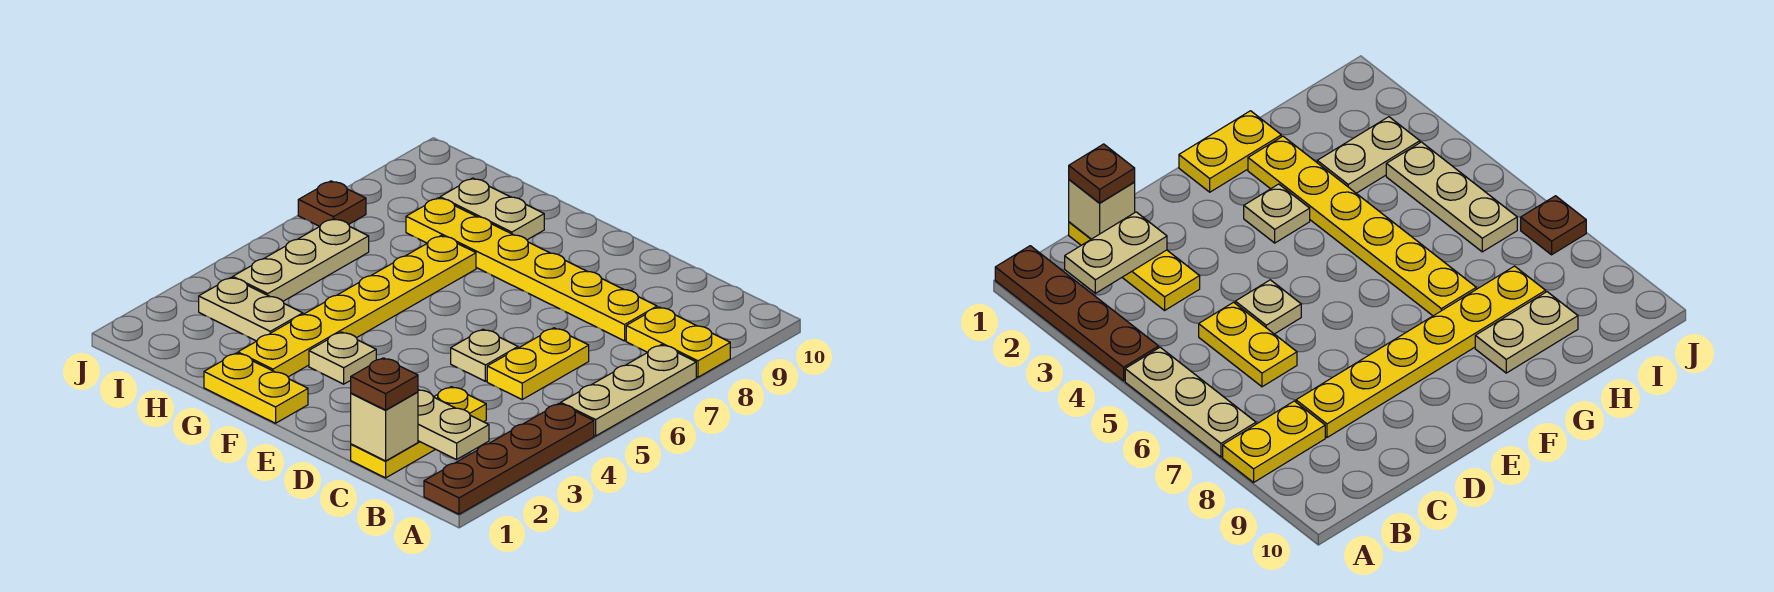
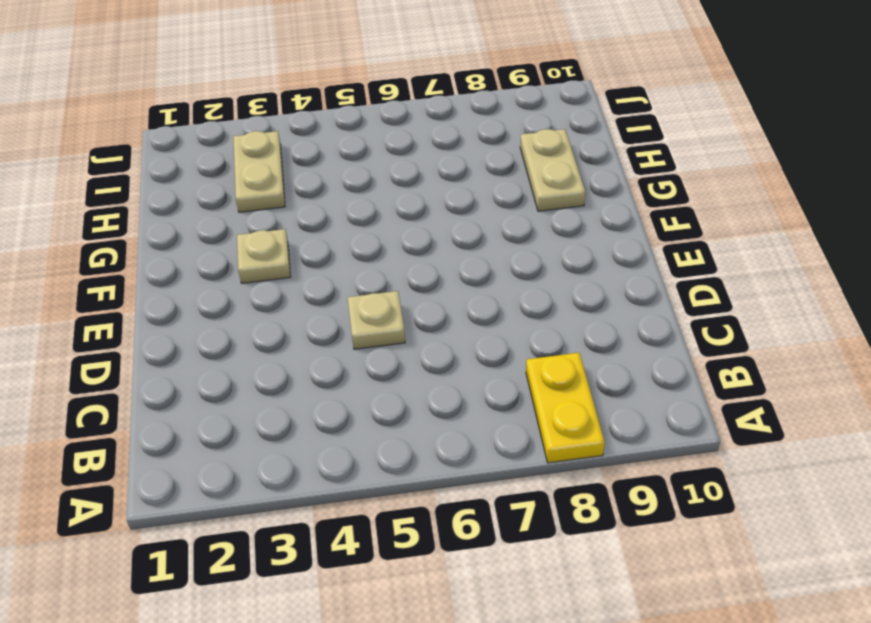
none -> brown plate A1:A4 level 1
none -> tan plate A5:A7 level 1
none -> yellow plate C1:C3 level 1

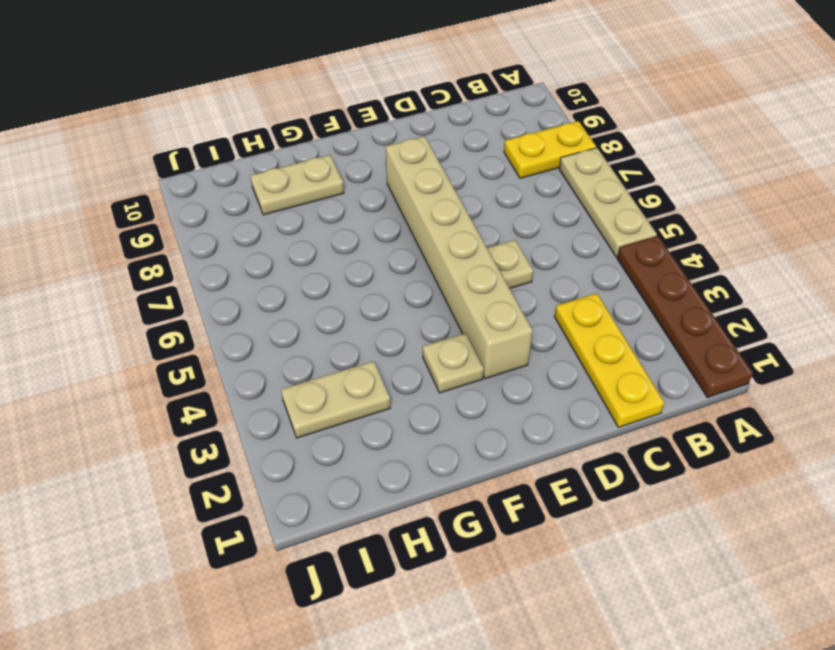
tan brick E3:E8 level 1 -> yellow plate C8:H8 level 1
none -> yellow plate C5:C6 level 1
none -> yellow plate F1:G1 level 1
none -> yellow plate G2:G7 level 1

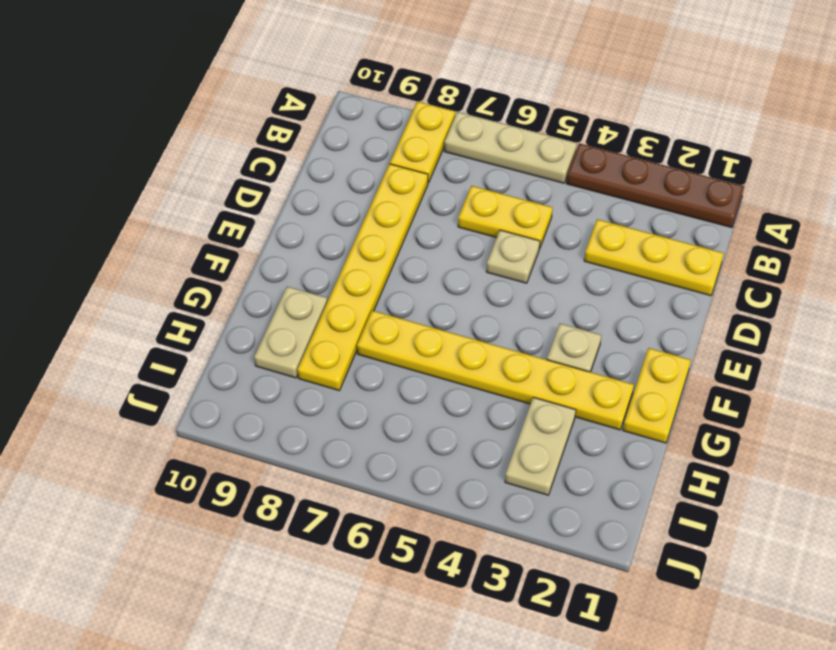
none -> tan plate I4:I6 level 1
none -> brown plate J7 level 1
none -> tan plate B2:C2 level 2

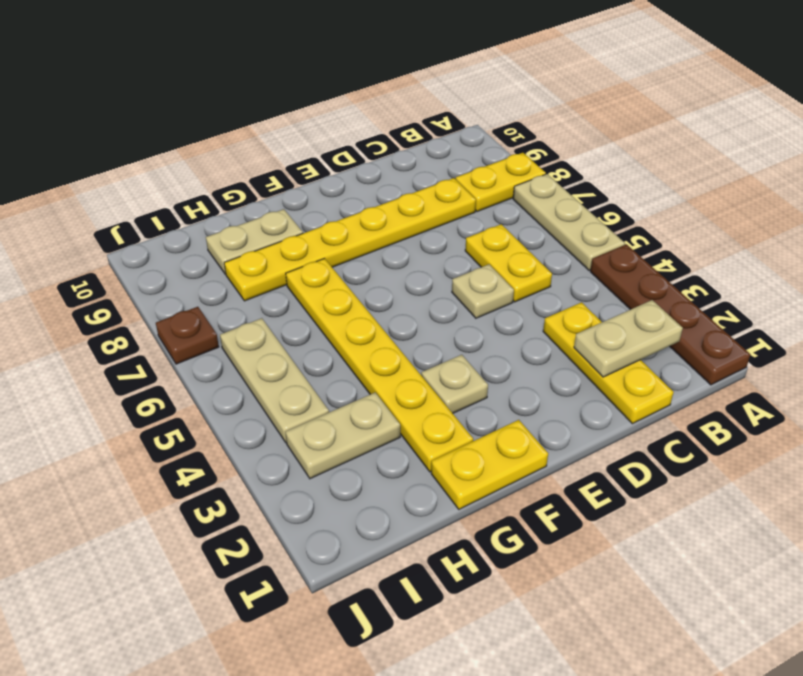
none -> tan brick C1 level 2
none -> brown plate C1 level 3

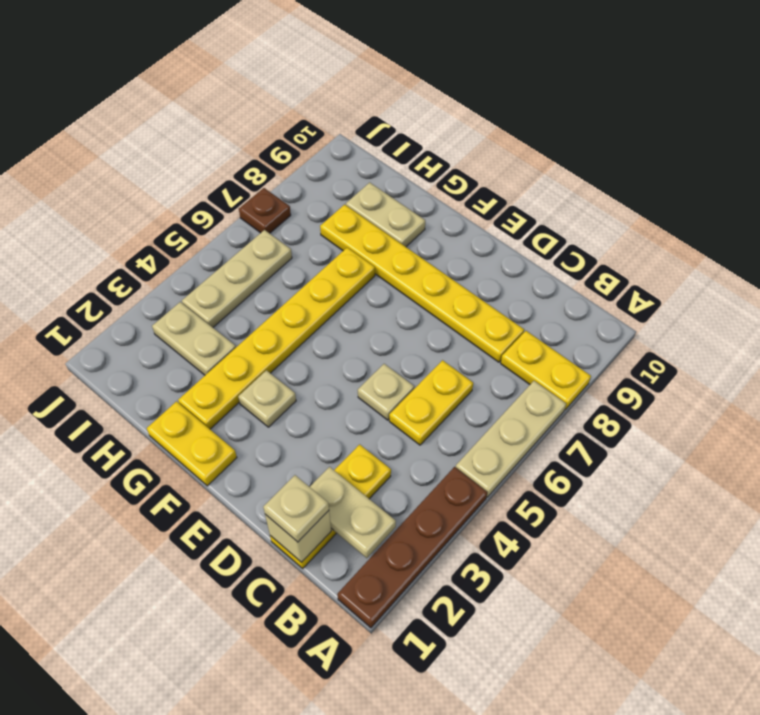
tan plate C1 level 3 -> brown plate C1 level 3

